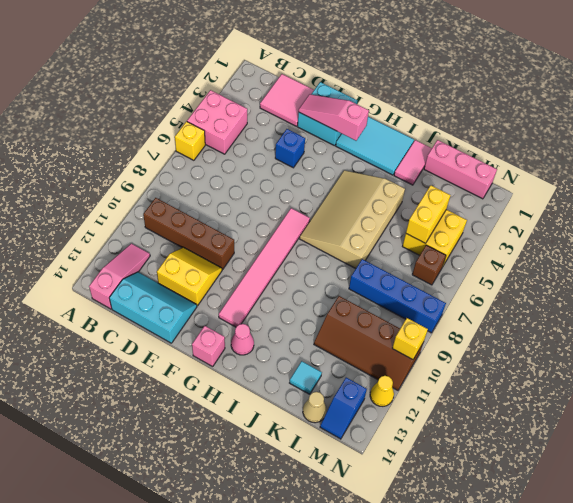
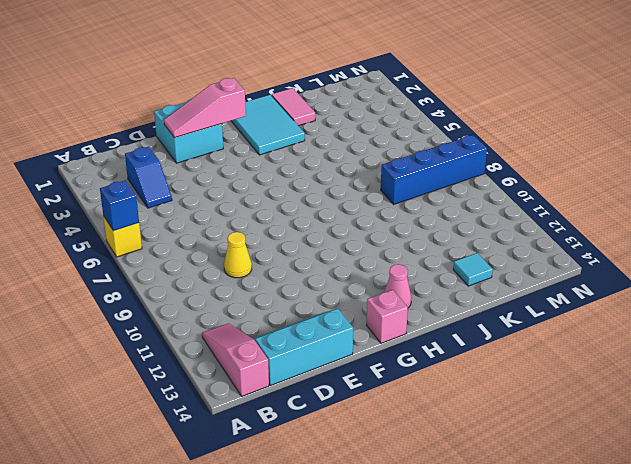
blue brick A6 level 2 -> blue brick E4 level 1
blue slope C3:C4 level 1 top 3 -> blue slope M13:M14 level 1 top 13
yellow cone D9 level 1 -> yellow cone N12 level 1
cyan tile H1:I3 level 1 -> cyan tile G1:I2 level 1
none -> pink brick A4:B5 level 1
none -> brown brick B10:E10 level 1
none -> pink tile C1:D2 level 1

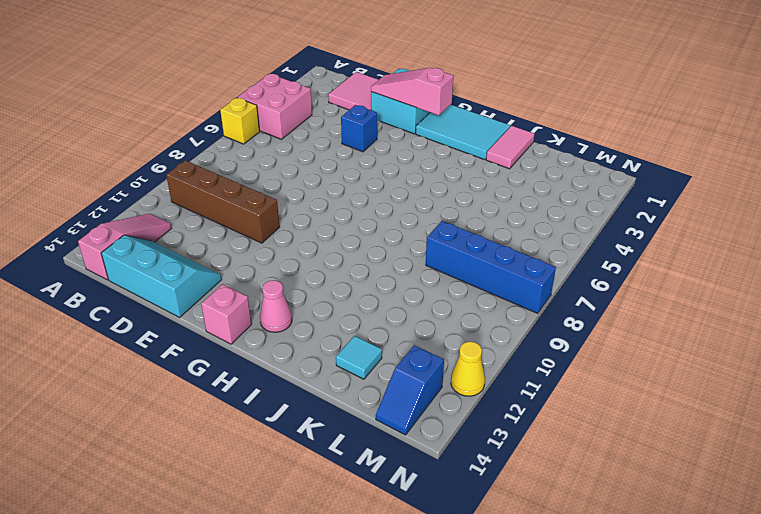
none -> yellow slope D11:E12 level 1 top 12
none -> pink tile G7:G12 level 1
none -> tan slope H4:J7 level 1 top J

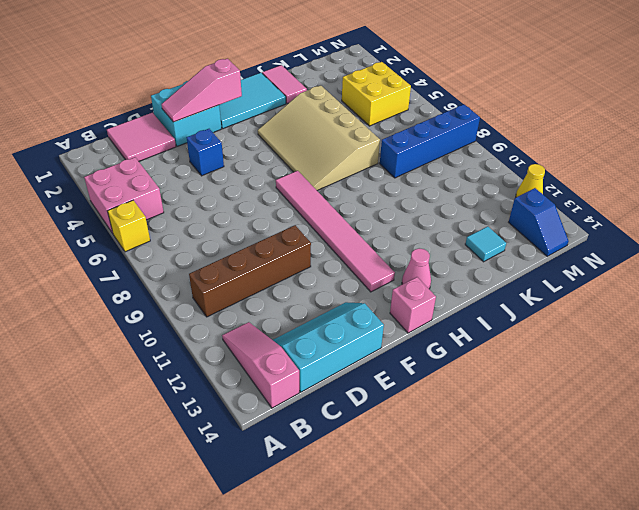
none -> yellow slope D11:E12 level 1 top 12
none -> pink brick K1:M1 level 1
none -> brown slope K10:N11 level 1 top 10

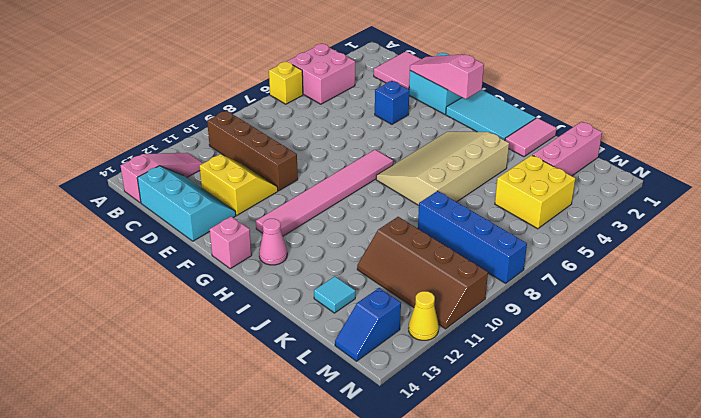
pink brick L1:L3 level 1 -> pink brick K1:M1 level 1
none -> tan cone L14 level 1
none -> brown brick M6 level 1
none -> yellow brick L4:L5 level 2

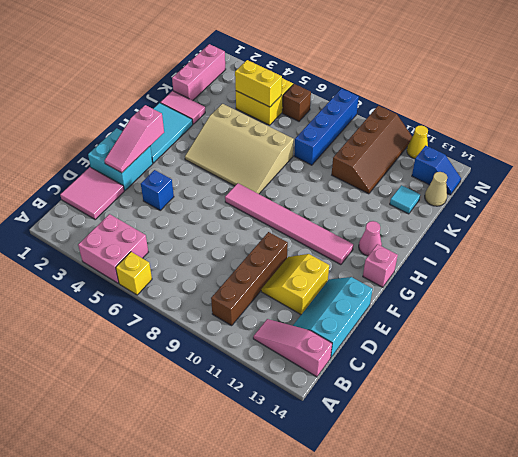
none -> yellow brick N10 level 2

